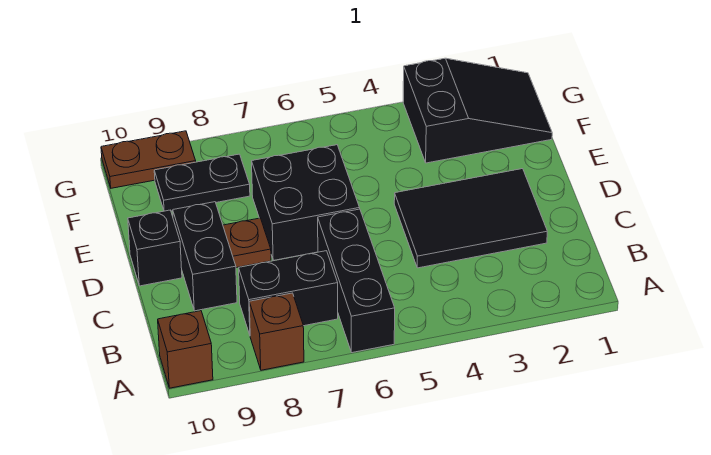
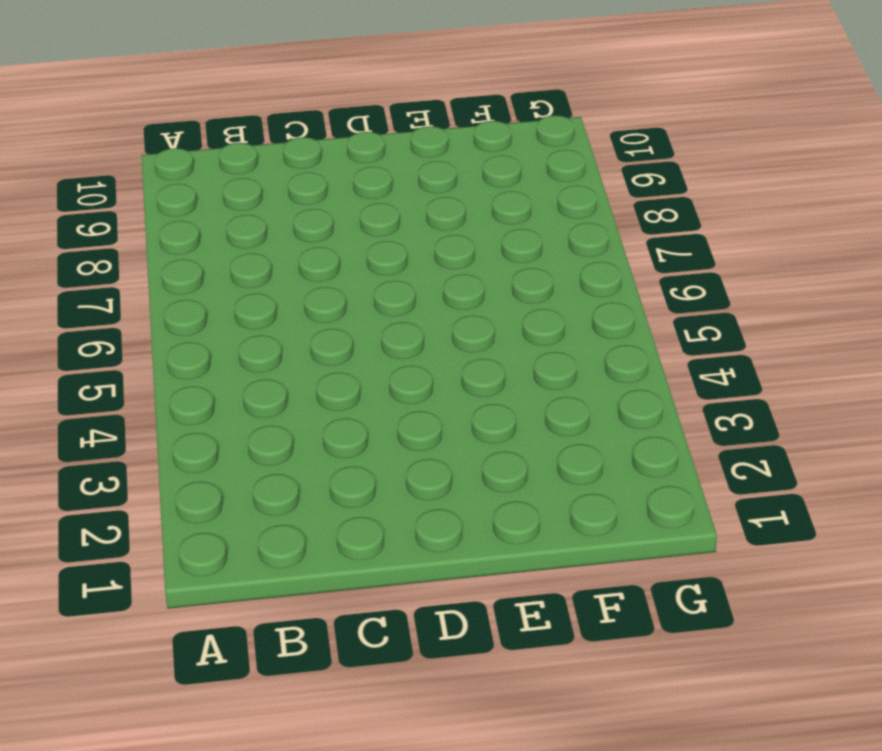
none -> black brick A6:C6 level 1
none -> brown brick A8 level 1
none -> brown brick A10 level 1

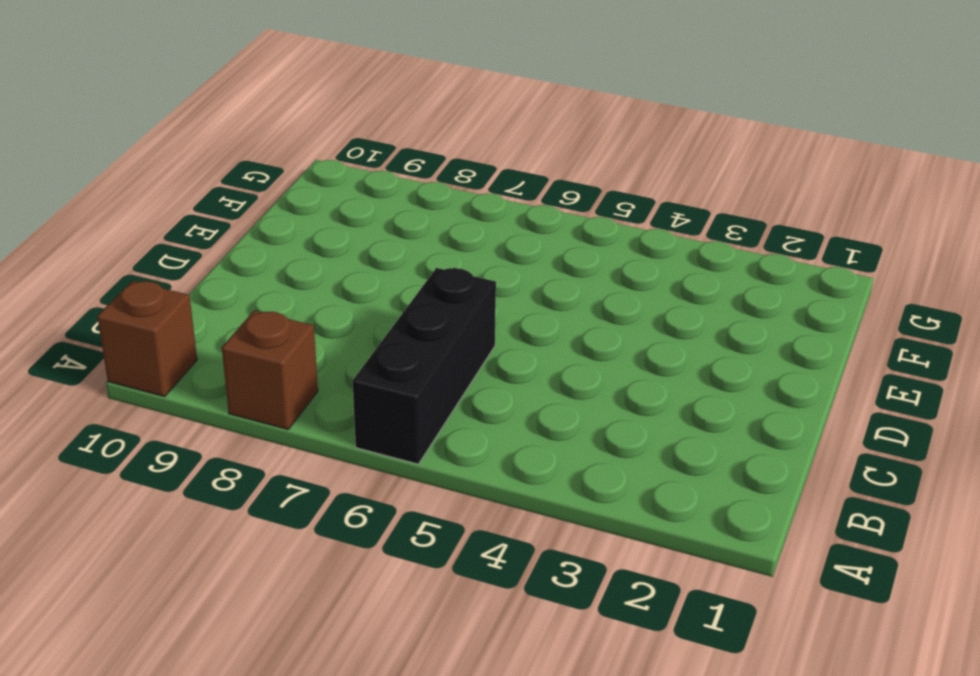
none -> black brick B7:B8 level 1
none -> black tile C2:D4 level 1
none -> black brick C9:D9 level 1

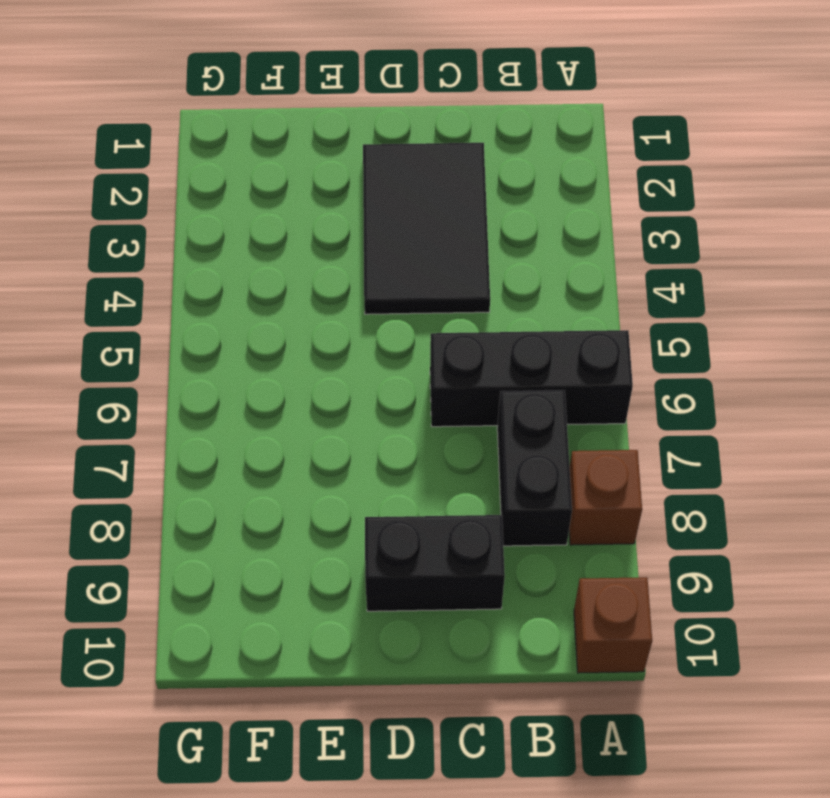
none -> black brick D6:E7 level 1
none -> brown plate D8 level 1
none -> black brick D10 level 1

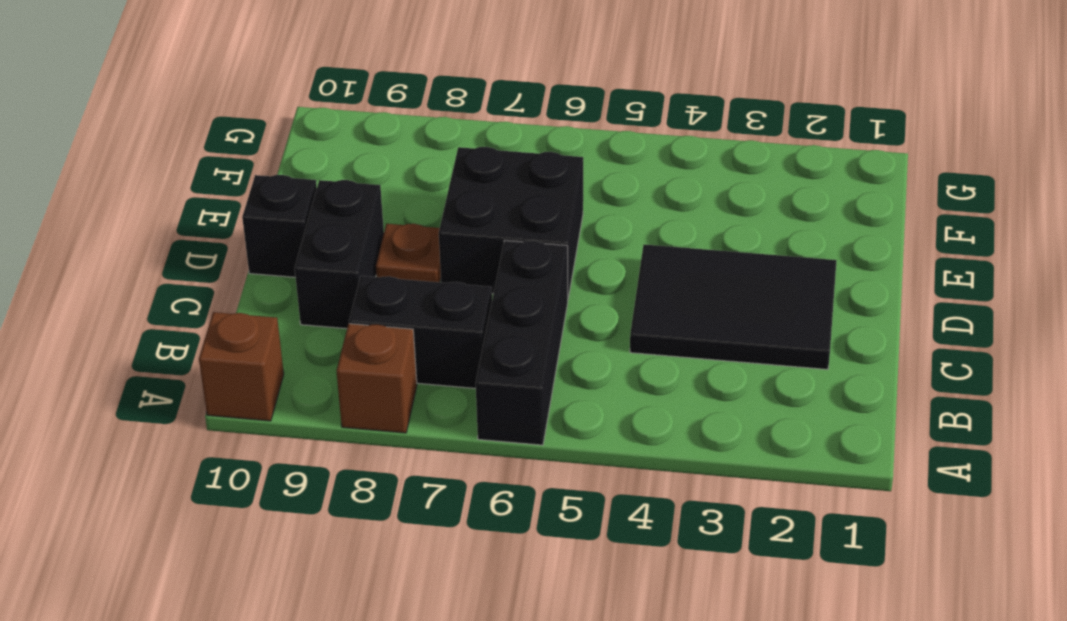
none -> black slope F1:G3 level 1 top 3
none -> black plate F8:F9 level 1
none -> brown plate G9:G10 level 1

